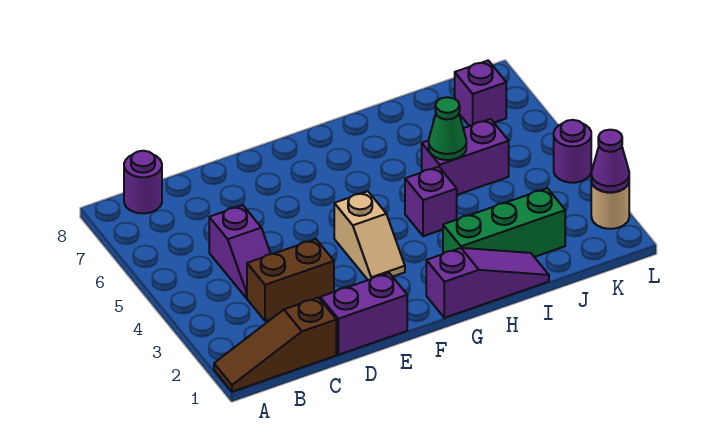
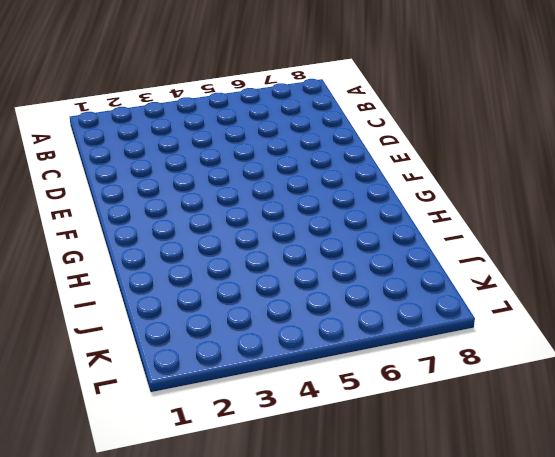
none -> brown slope A1:C1 level 1 top C
none -> purple round brick B8 level 1
none -> brown brick C3:D3 level 1

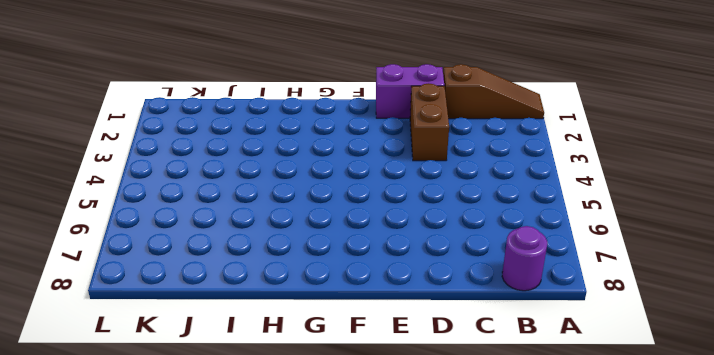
brown brick D2:D3 level 1 -> brown brick C3:D3 level 1
none -> purple slope C4:C5 level 1 top 5
none -> tan slope F3:F4 level 1 top 4
none -> purple slope G1:I1 level 1 top G

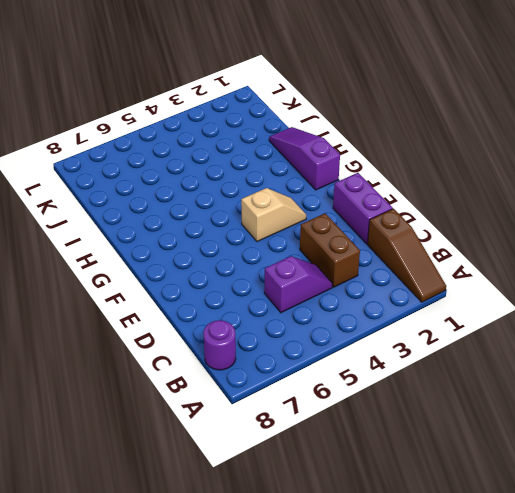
none -> green brick H2:J2 level 1
none -> purple brick H4 level 1
none -> purple brick I5:J5 level 1

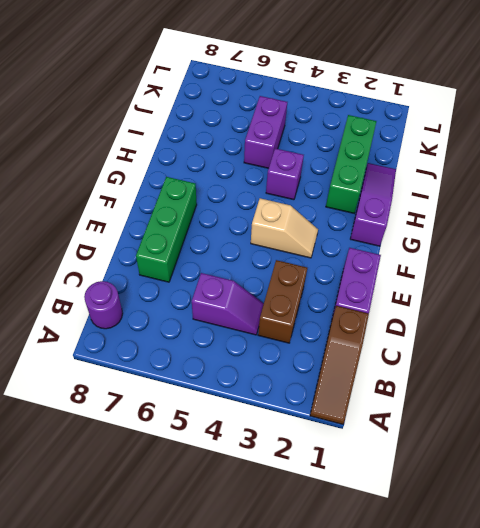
green brick D7:F7 level 1 -> none
none -> purple brick K7 level 1
none -> tan round brick L2 level 1
none -> purple round brick L4 level 1

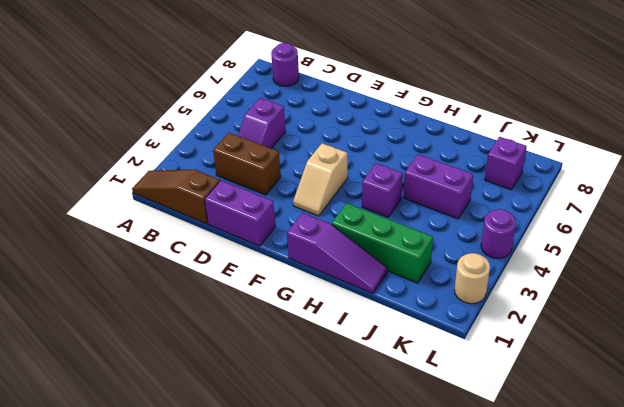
none -> green cone I5 level 2
none -> purple cone L2 level 2

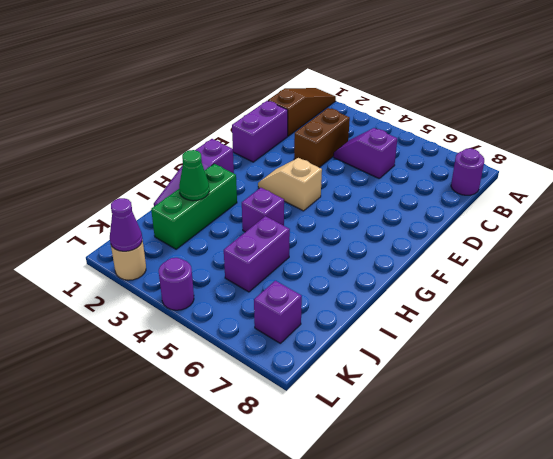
green cone I2 level 2 -> green cone I5 level 2

